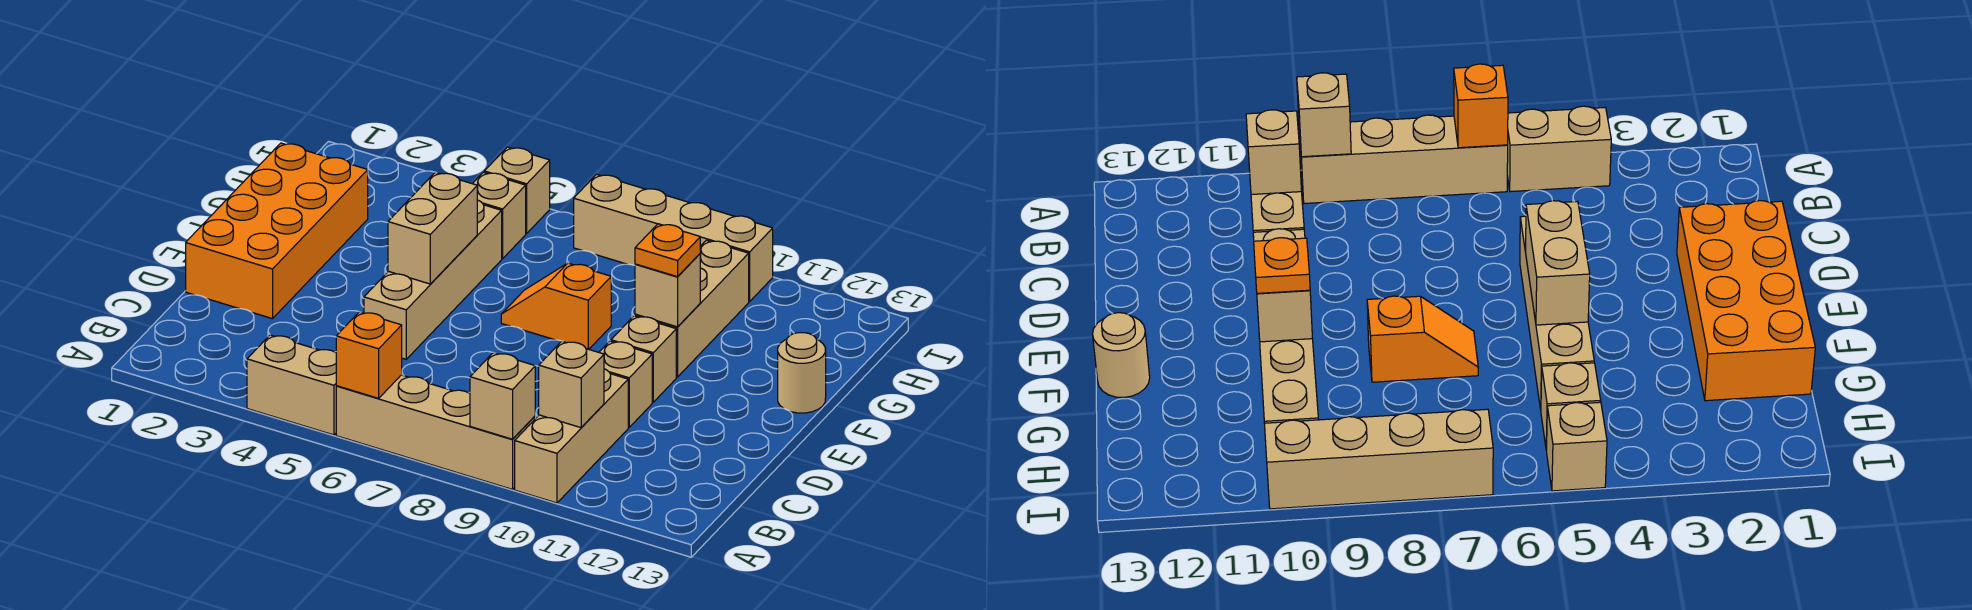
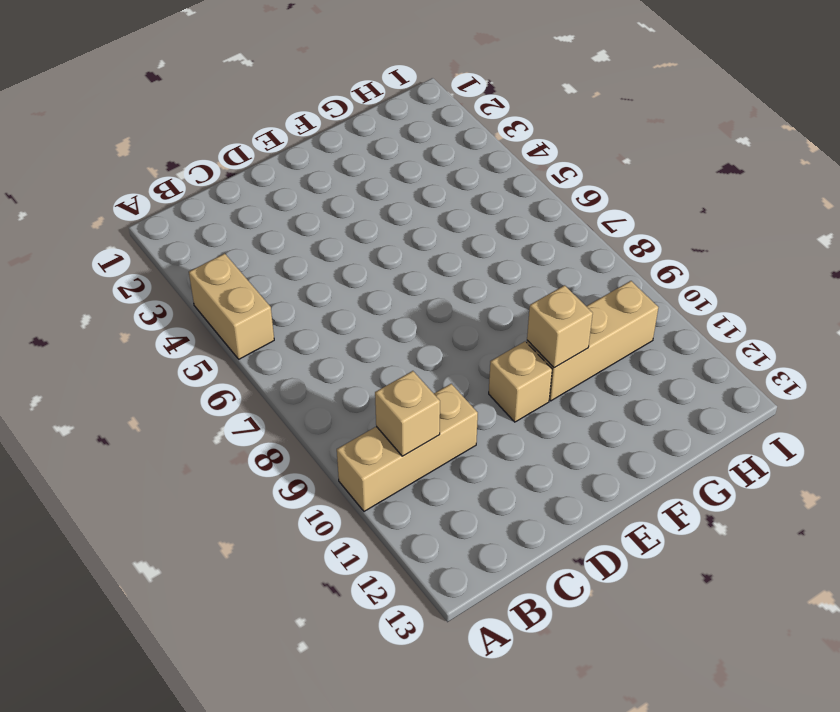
none -> tan brick A6:A9 level 1
none -> orange brick D1:G2 level 1
none -> tan brick D5:G5 level 1

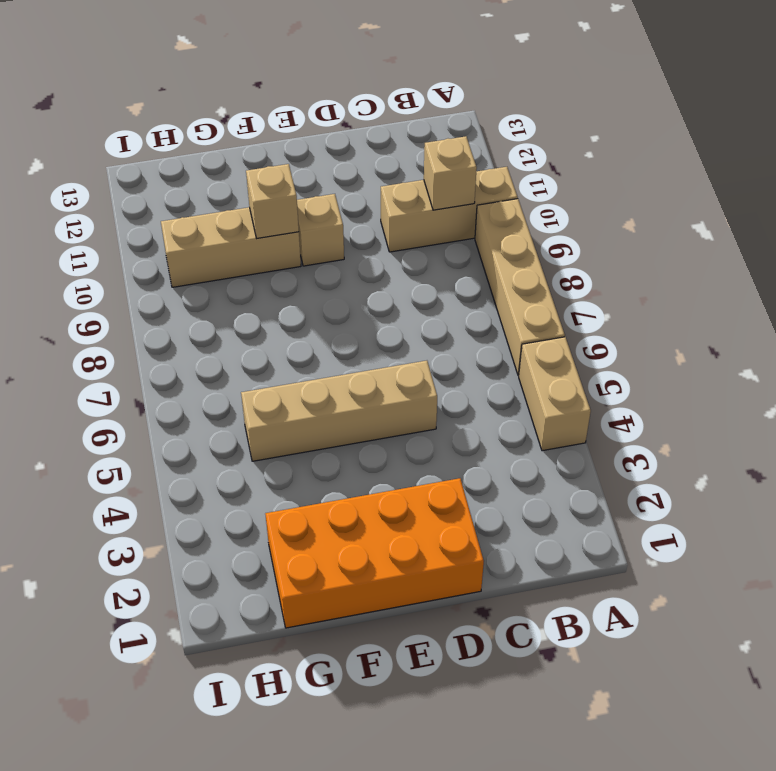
none -> tan brick D10 level 1
none -> orange slope F7:F8 level 1 top 8
none -> tan round brick F13 level 1

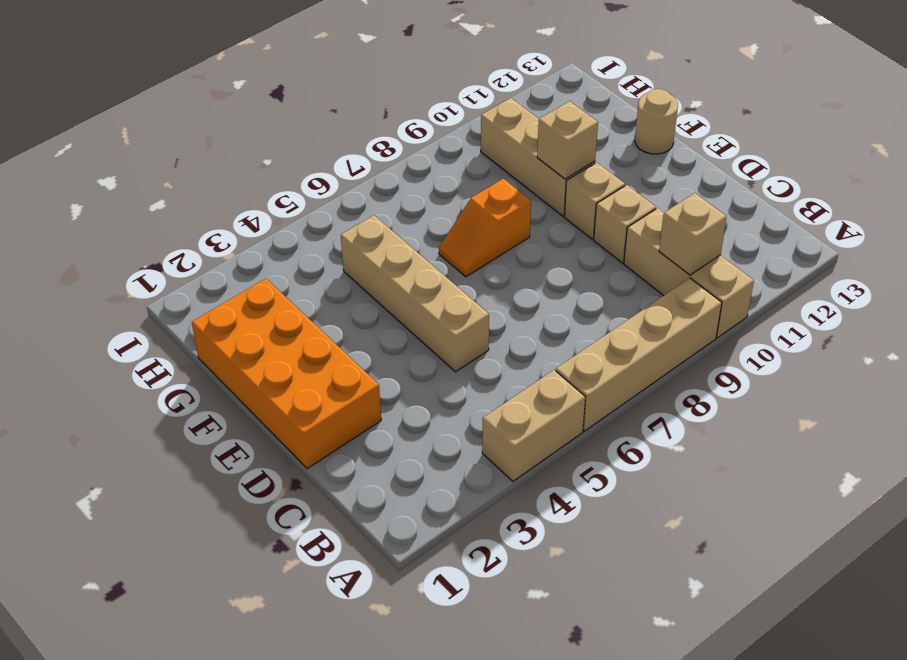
none -> tan brick H5 level 1
none -> tan brick I5 level 1
none -> tan brick I7:I10 level 1

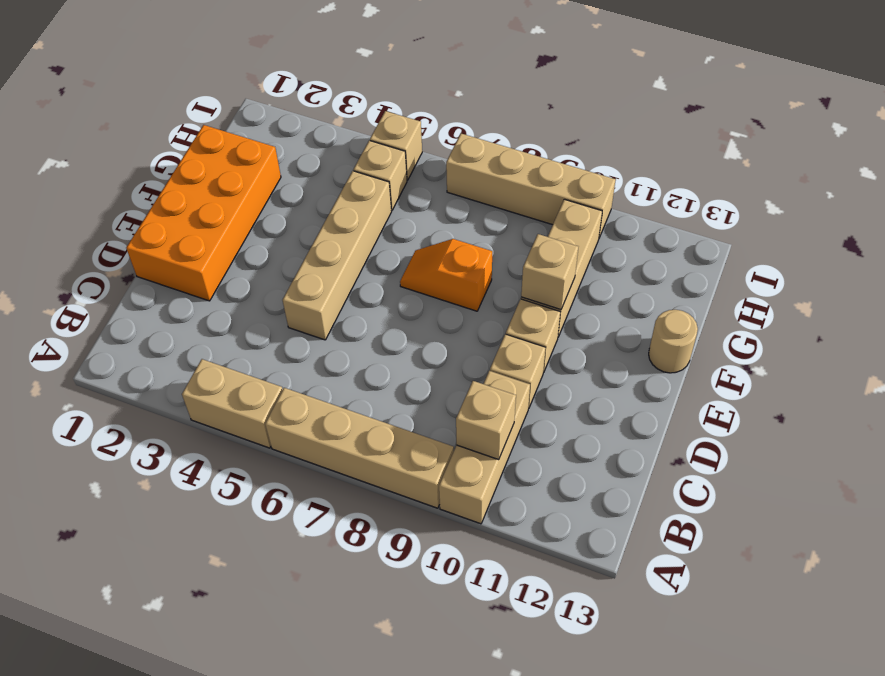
none -> orange brick A6 level 2
none -> tan brick A9 level 2
none -> tan brick E5:F5 level 2

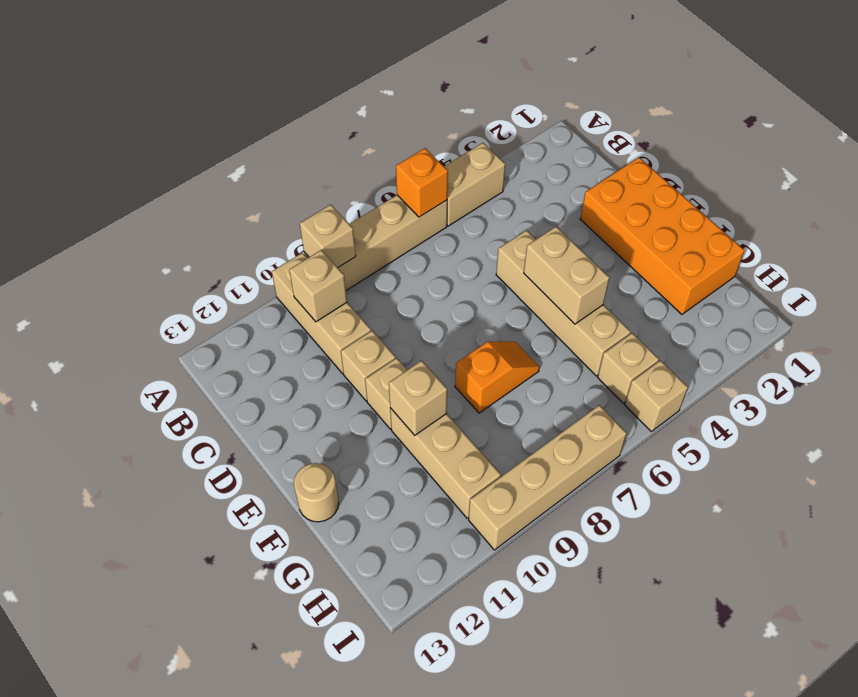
none -> orange plate F10 level 3

